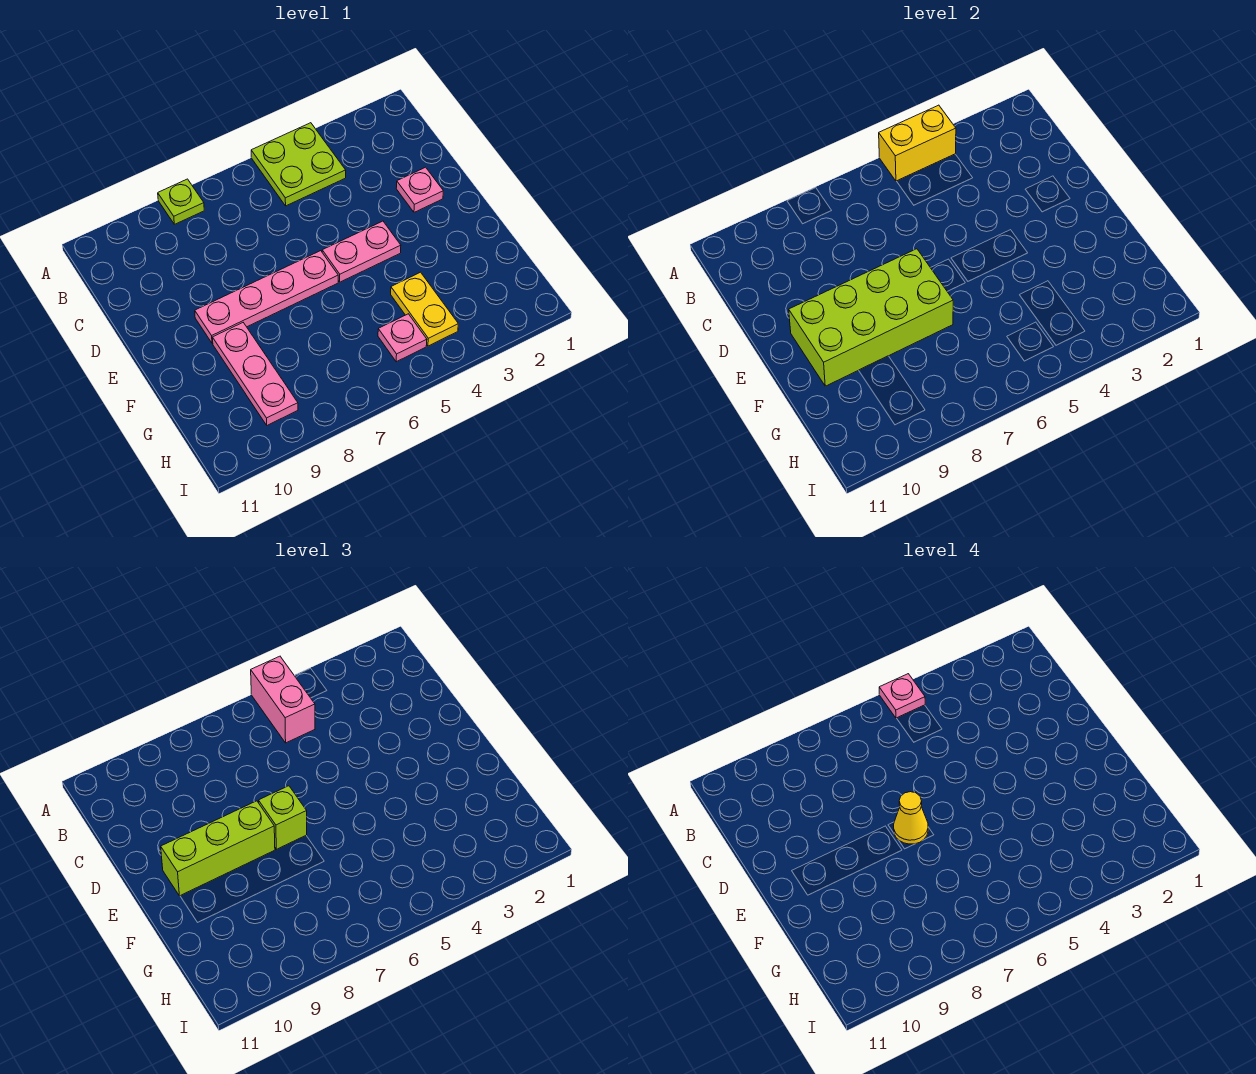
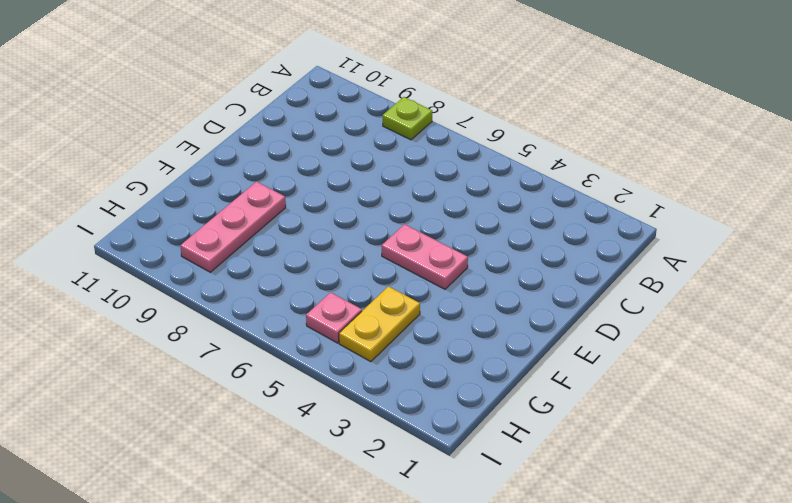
none -> lime plate A4:B5 level 1
none -> pink plate D2 level 1
none -> pink plate E6:E9 level 1

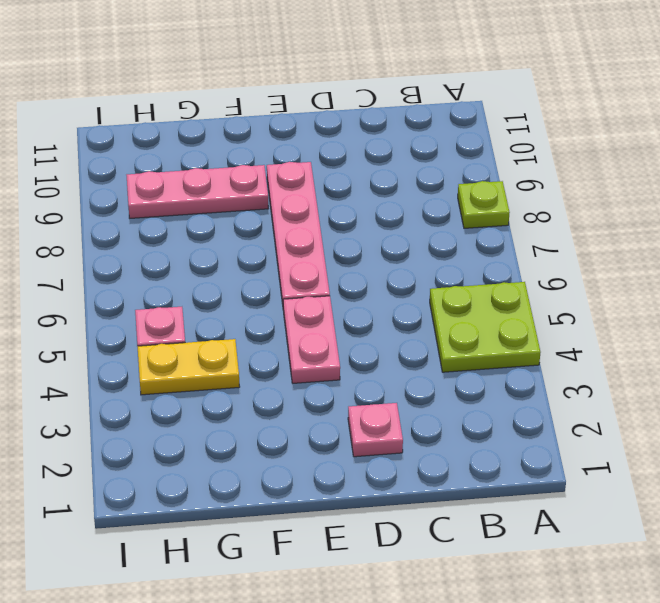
none -> yellow brick A4:A5 level 2
none -> lime brick E7:F10 level 2
none -> pink brick A5:B5 level 3

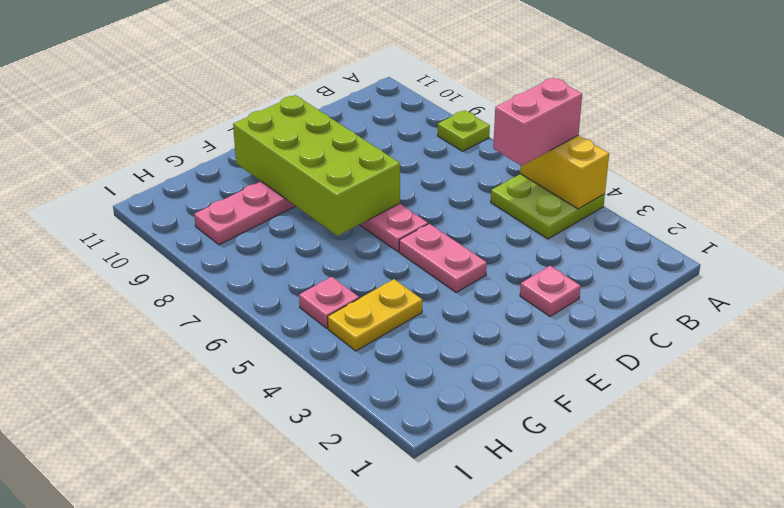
none -> lime brick E7 level 3
none -> lime brick E8:E10 level 3
none -> pink plate A5 level 4

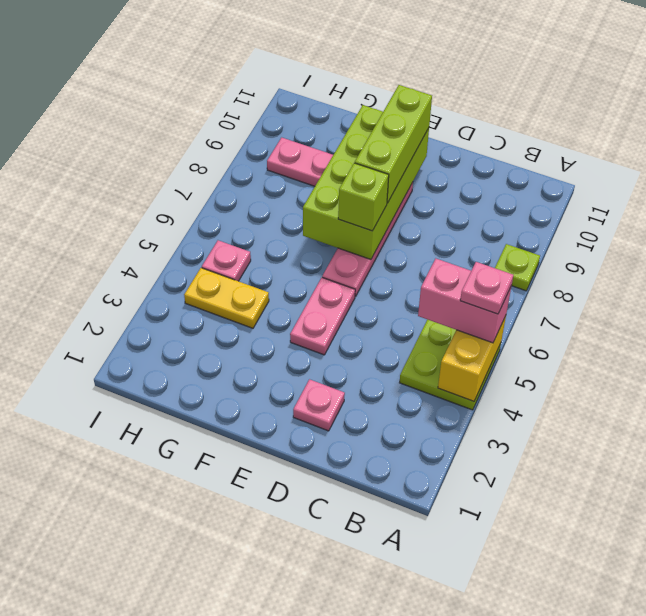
none -> yellow cone E7 level 4

